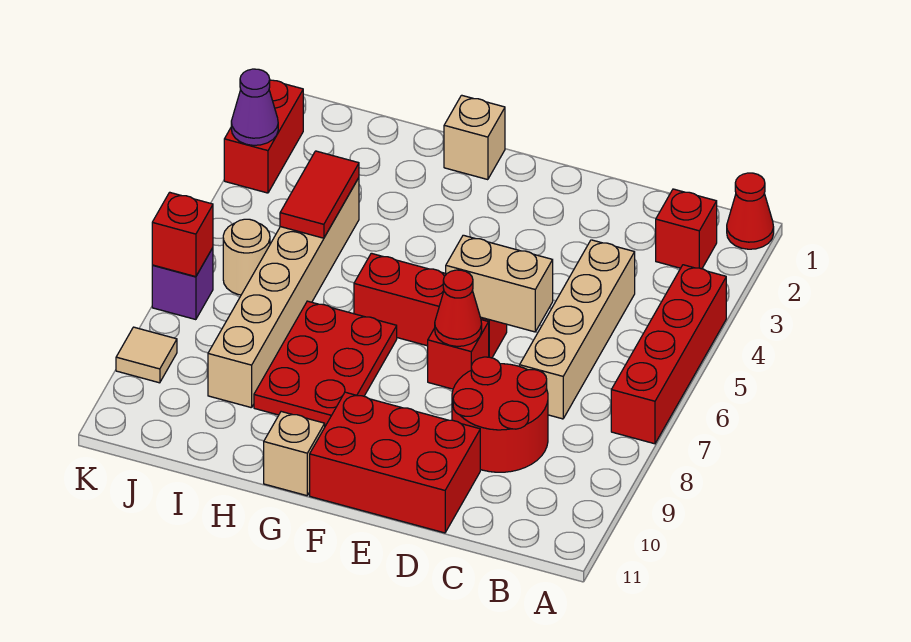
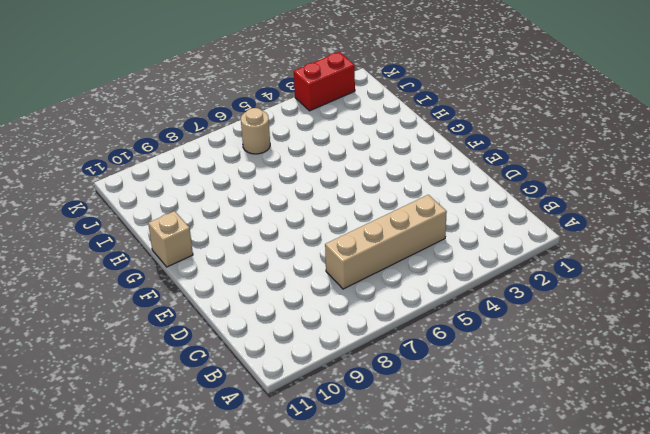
none -> red cone A1 level 1
none -> red brick A4:A7 level 1
none -> red brick B2 level 1

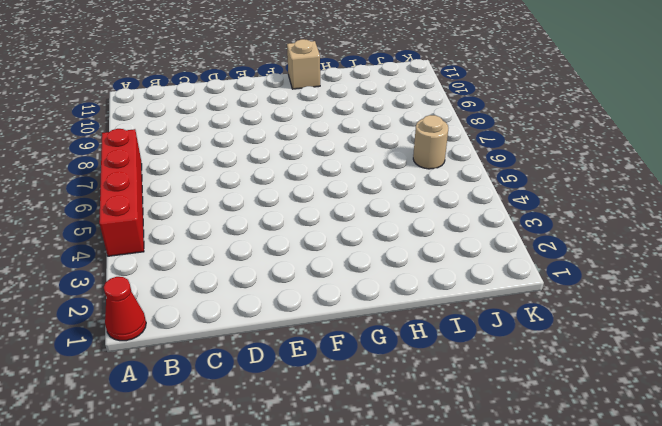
none -> red brick B2 level 1
none -> tan brick C4:C7 level 1
none -> red round brick C8:D9 level 1

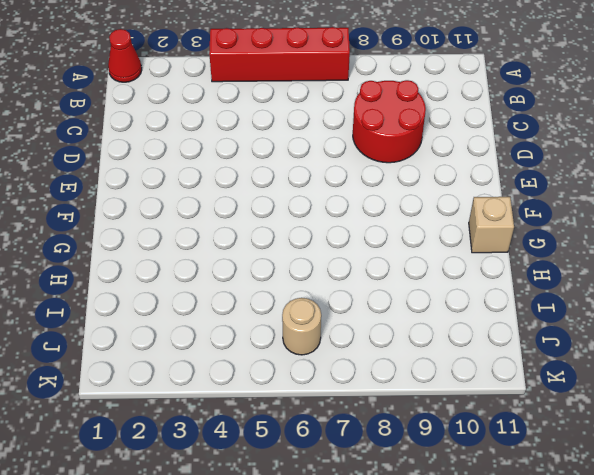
none -> red brick B2 level 1
none -> tan brick C4:C7 level 1
none -> red brick D10:F11 level 1

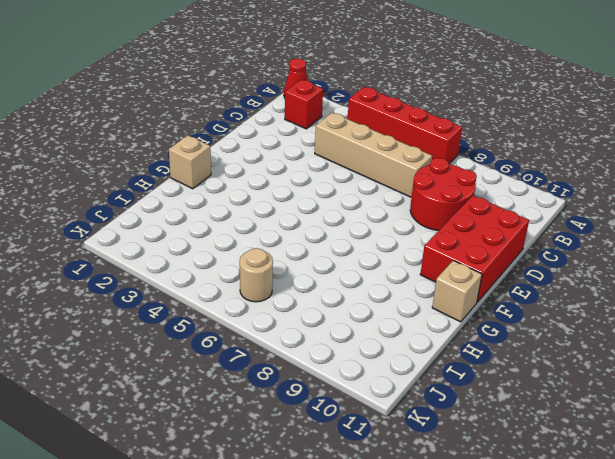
none -> red brick E6:G6 level 1
none -> red brick E7 level 1
none -> red plate G7:H9 level 1

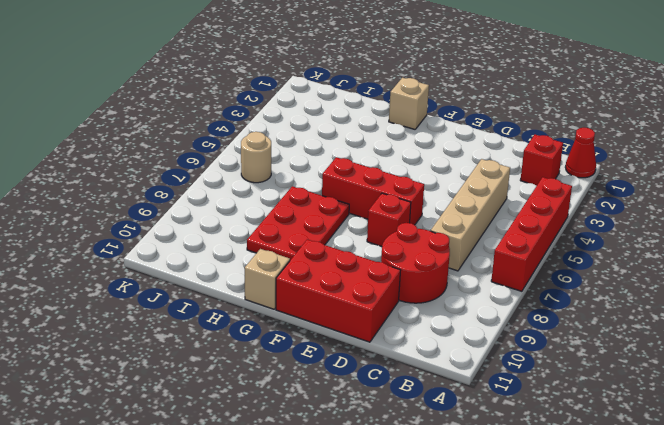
none -> tan brick I4:I9 level 1
none -> red brick K2:K3 level 1
none -> purple brick K7 level 1

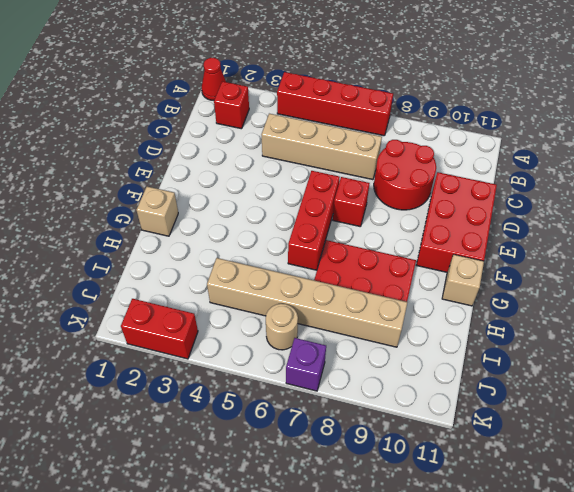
none -> tan tile K9 level 1
none -> tan brick D6:E6 level 2
none -> red cone E7 level 2

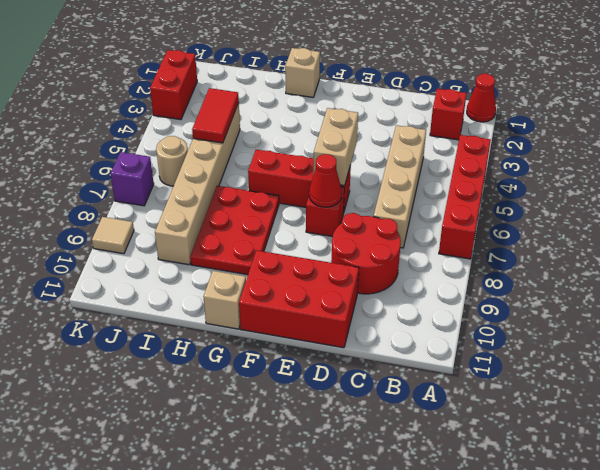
tan brick E5:E6 level 2 -> tan brick D6:E6 level 2
none -> purple cone K3 level 2
none -> red brick K7 level 2

